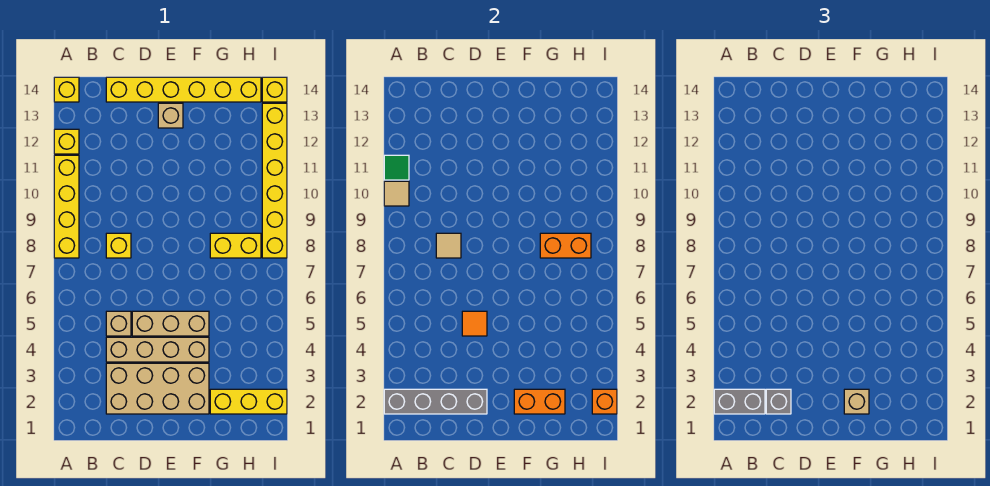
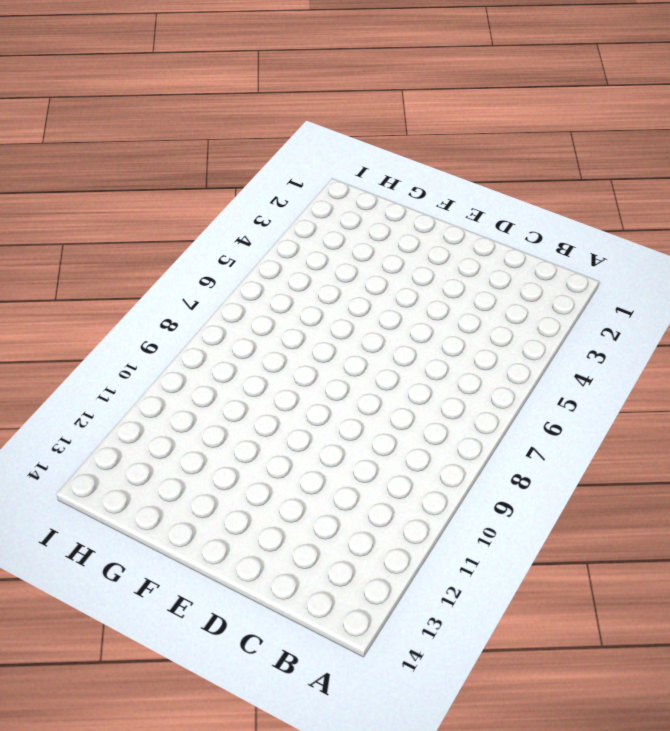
none -> yellow brick A8:A11 level 1
none -> yellow brick A12 level 1
none -> yellow brick A14 level 1

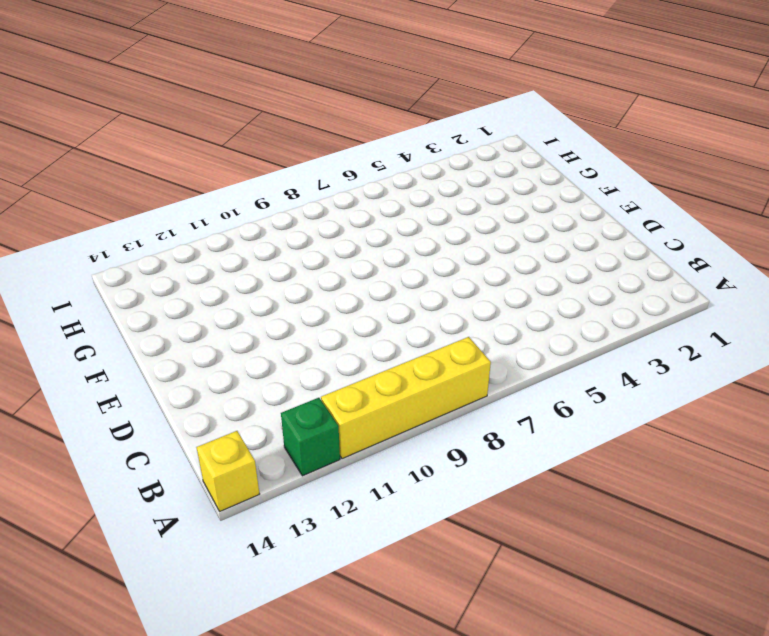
green brick A12 level 1 -> yellow brick A12 level 1
none -> tan brick C2:F3 level 1
none -> tan brick C4:F4 level 1
none -> tan brick C5 level 1

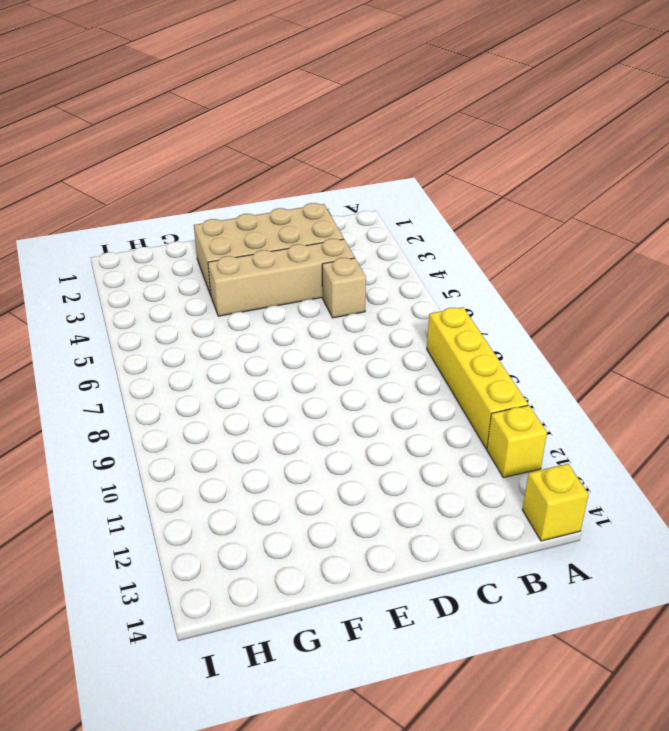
none -> yellow brick C8 level 1
none -> yellow brick C14:H14 level 1
none -> tan brick D5:F5 level 1

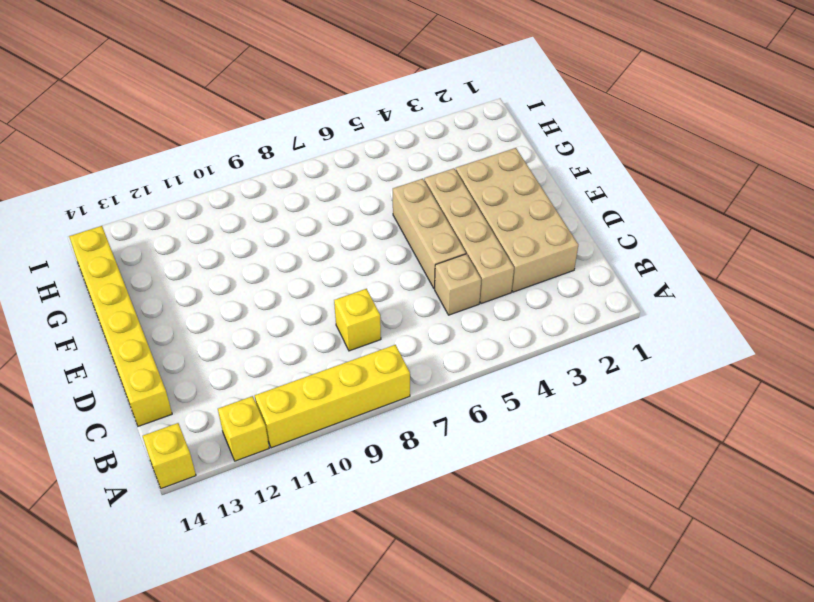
none -> tan brick E13 level 1
none -> yellow brick G2:I2 level 1
none -> yellow brick G8:H8 level 1

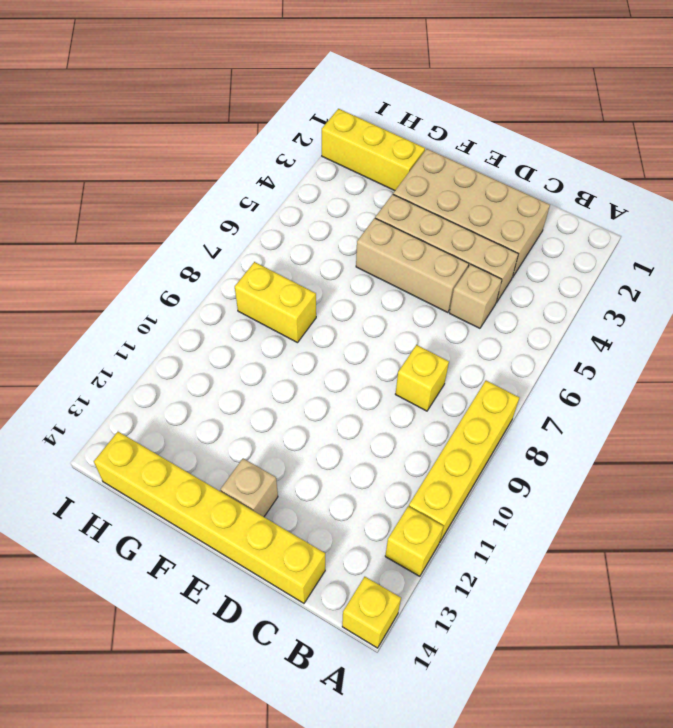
none -> yellow brick I8:I13 level 1
none -> yellow brick I14 level 1
none -> grey brick A2:D2 level 2

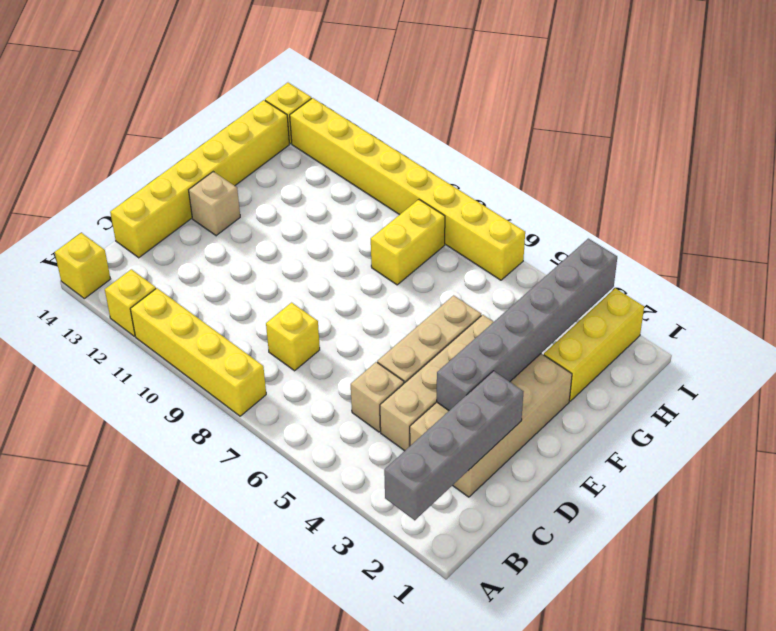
grey brick D3:I3 level 2 -> none
yellow brick I6:I13 level 1 -> yellow brick I8:I13 level 1
none -> tan tile A10 level 2
none -> green tile A11 level 2
none -> tan tile C8 level 2

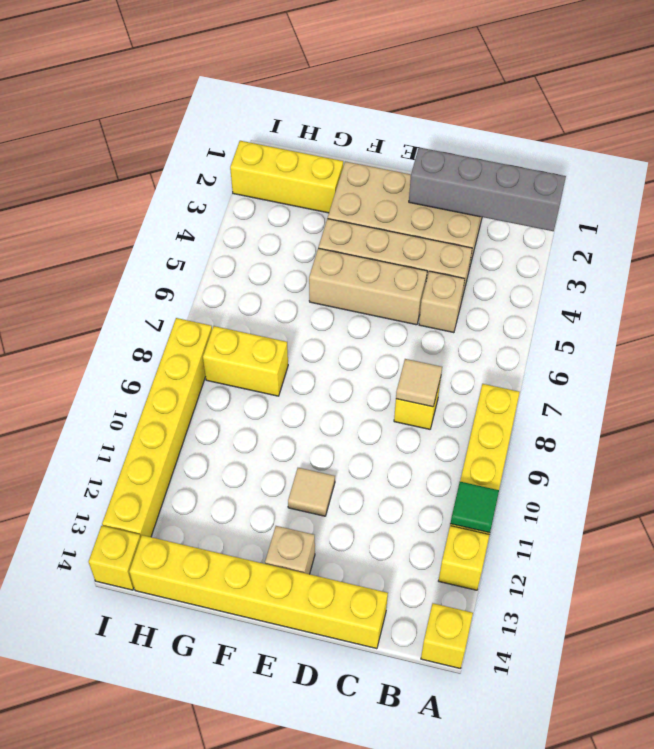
tan tile E11 level 1 -> tan tile A10 level 2
none -> orange tile D5 level 2
none -> orange brick F2:G2 level 2
none -> orange brick G8:H8 level 2

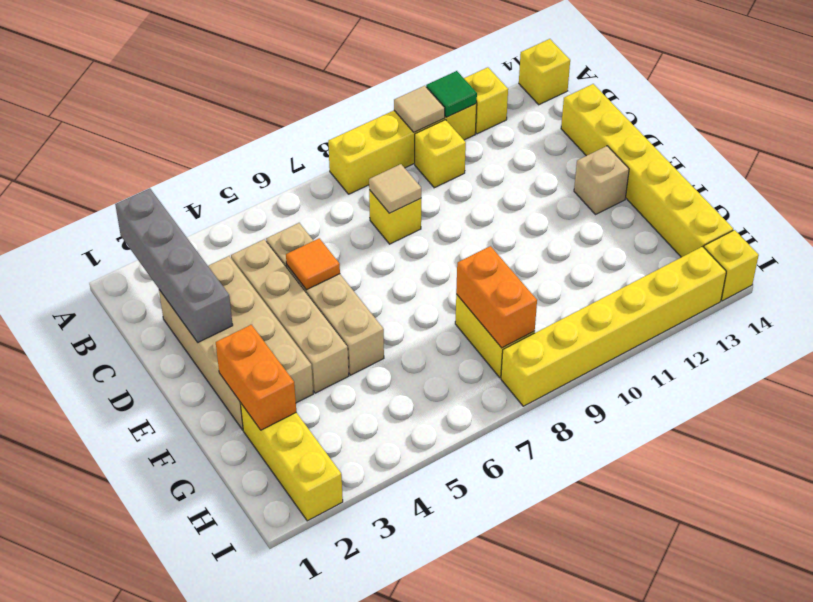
yellow brick B10 level 1 -> none
none -> orange brick I2 level 2
none -> grey brick A2:B2 level 3
none -> grey brick C2 level 3

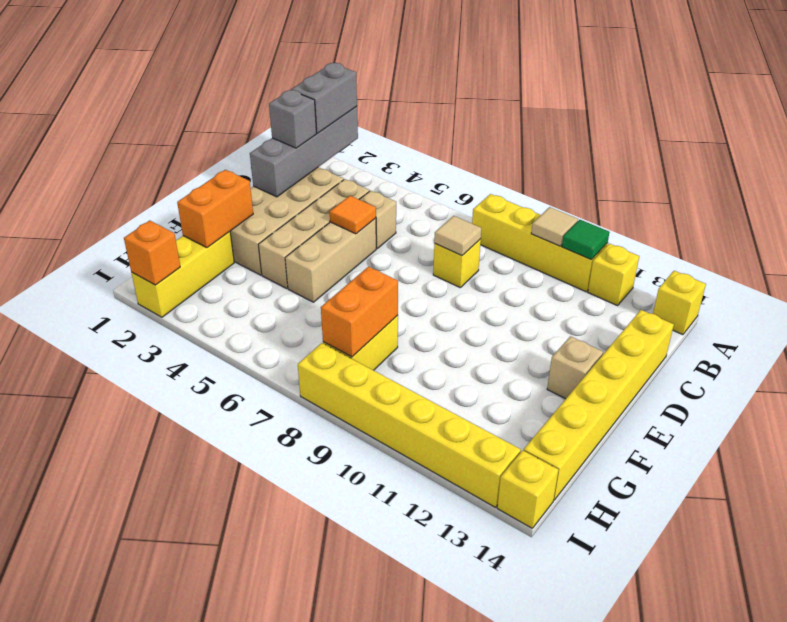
none -> tan brick F2 level 3

